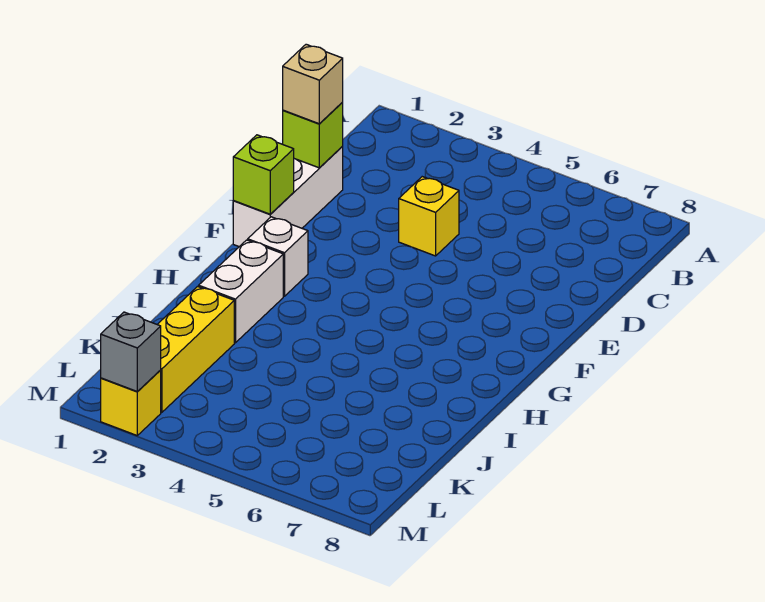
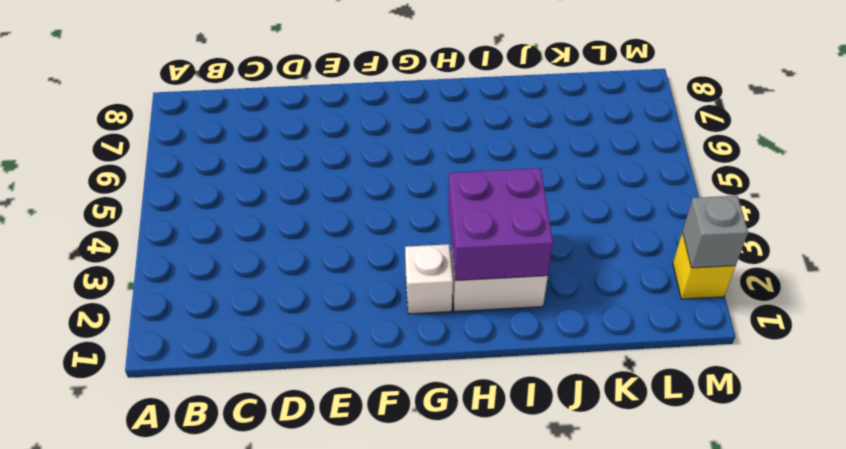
purple brick H2:I3 level 2 -> none
none -> white brick D1:F1 level 1
none -> yellow brick D4 level 1

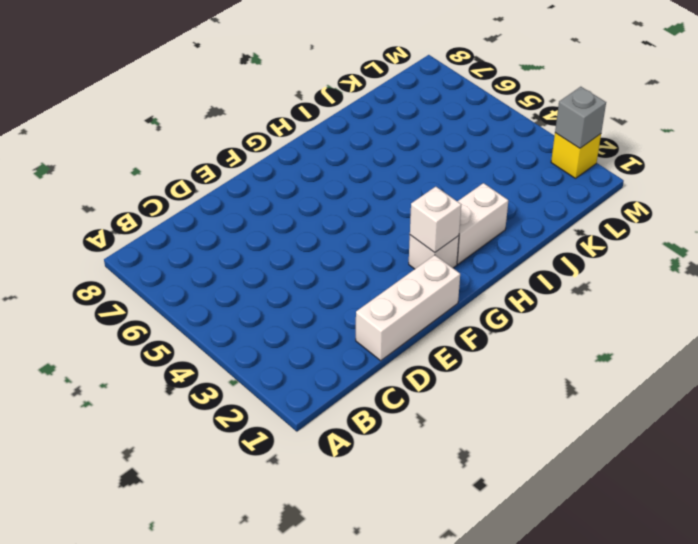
white brick G2 level 2 -> none
none -> yellow brick D4 level 1
none -> yellow brick J2:L2 level 1

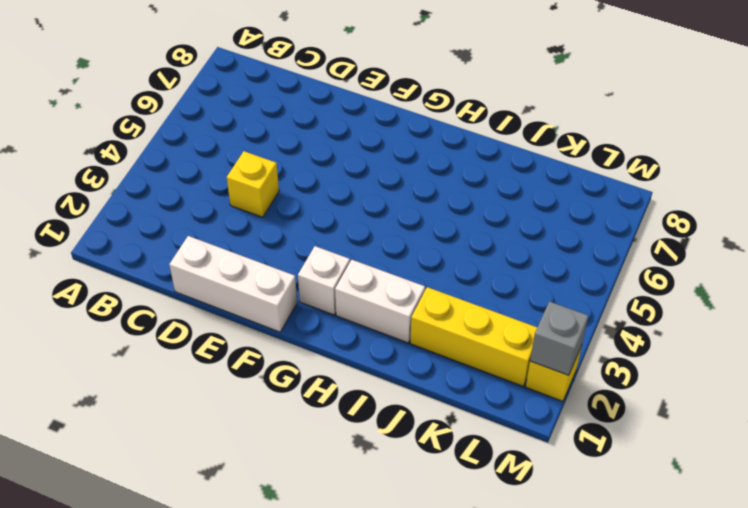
none -> lime brick D1 level 2
none -> lime brick F1 level 2

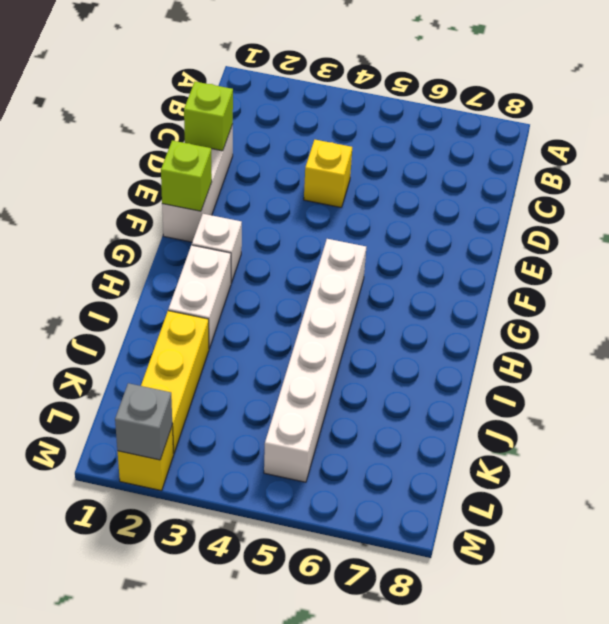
white brick G5:L5 level 1 -> none
none -> tan brick D1 level 3

